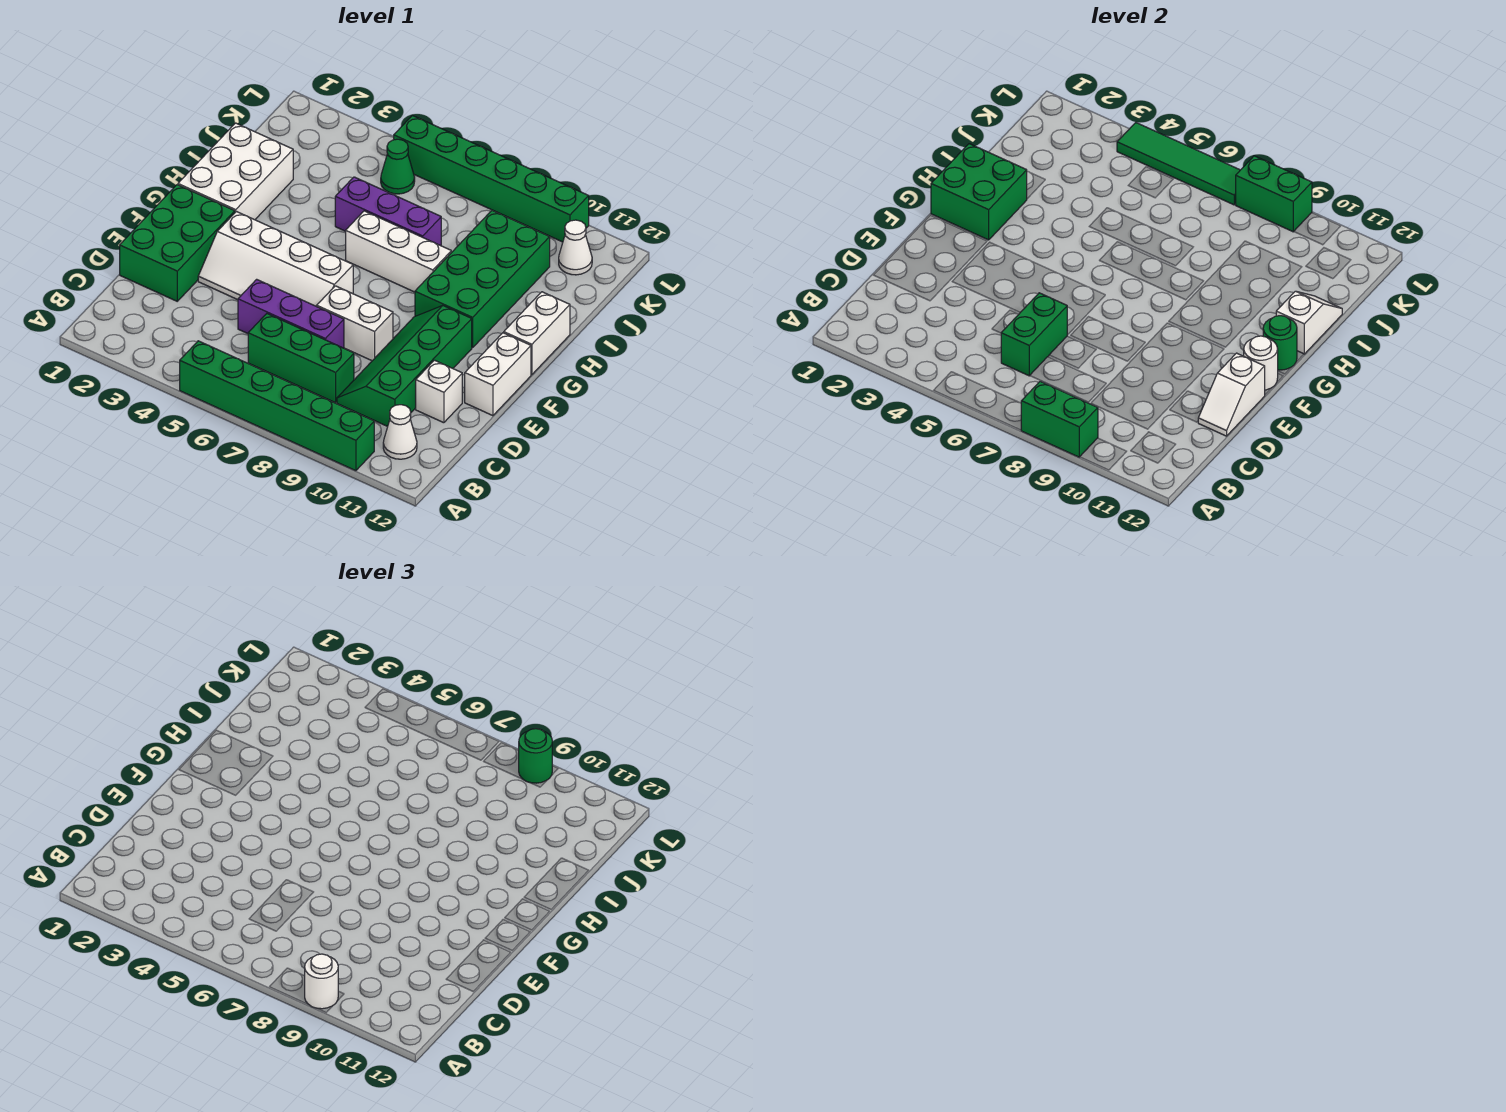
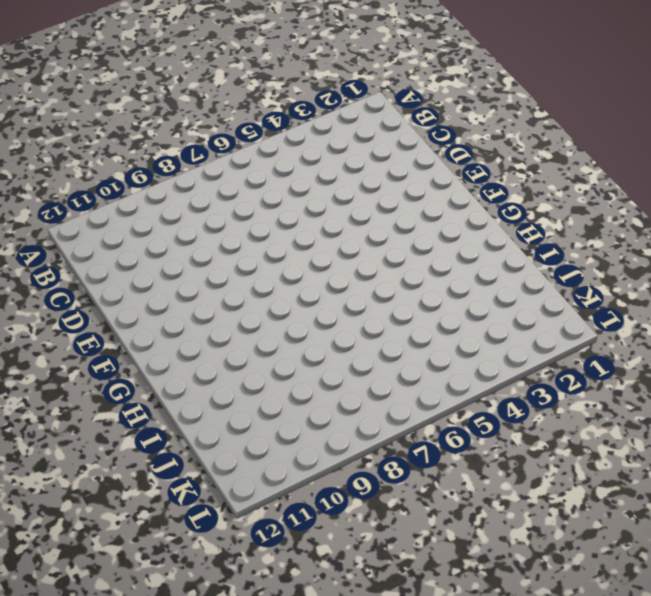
none -> green brick A5:A10 level 1
none -> white cone B11 level 1
none -> green brick C6:C8 level 1

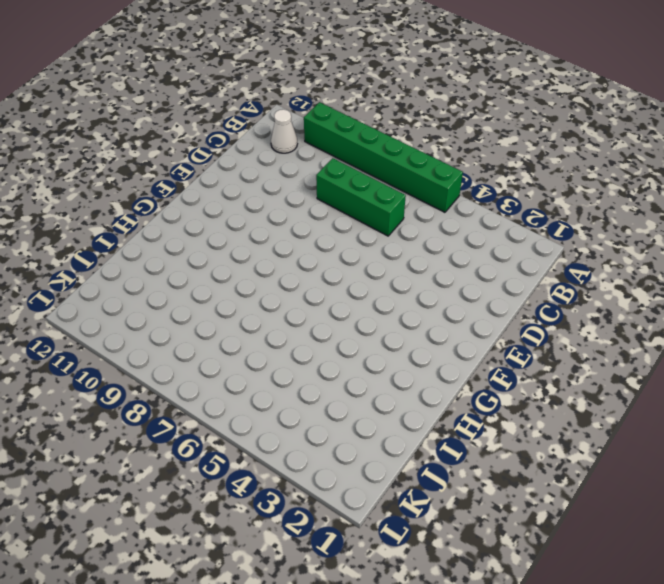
none -> green slope C9:F10 level 1 top 10
none -> green brick D1:F2 level 1
none -> purple brick D5:D7 level 1

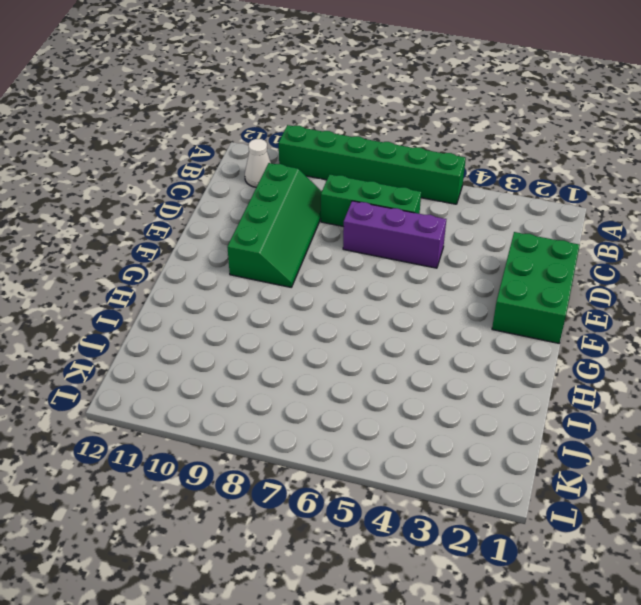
none -> white brick D11 level 1
none -> white slope E3:F6 level 1 top F
none -> white brick E7:E8 level 1

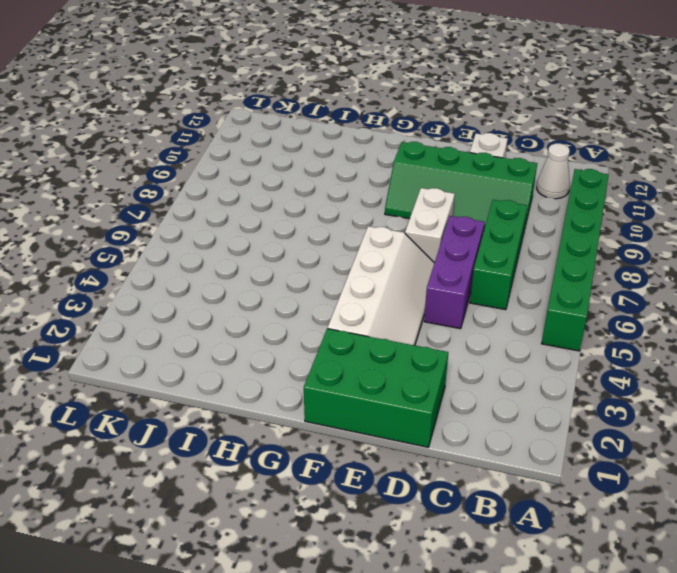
none -> white brick E12:F12 level 1
none -> white brick G1:I2 level 1
none -> green brick G9:J10 level 1

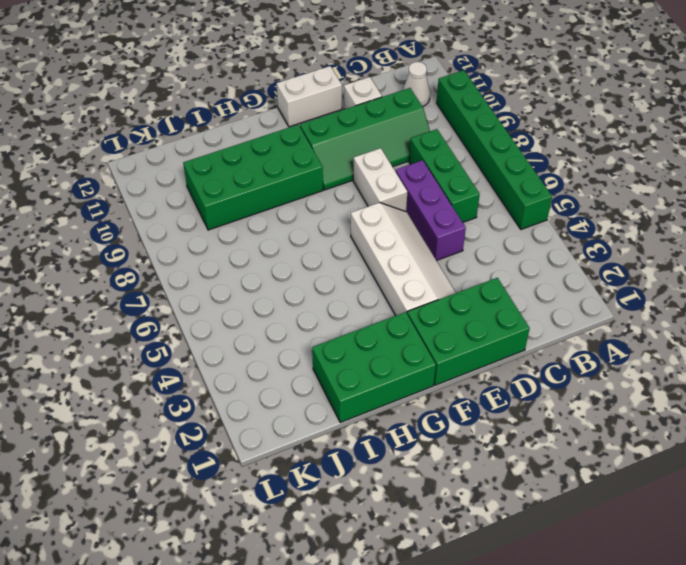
green brick G1:I2 level 1 -> white brick G1:I2 level 1
none -> white brick G12:H12 level 1
none -> white brick H6:H8 level 1
none -> purple brick I5:I7 level 1

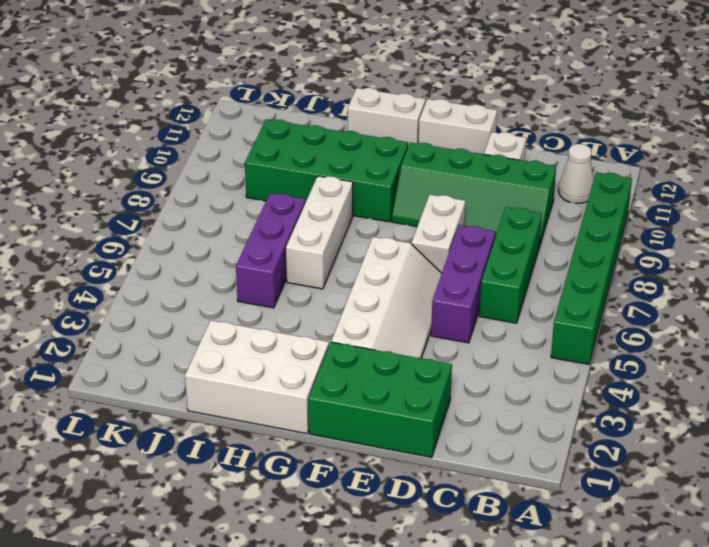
none -> green cone K5 level 1
none -> white cone K11 level 1
none -> green brick L5:L10 level 1

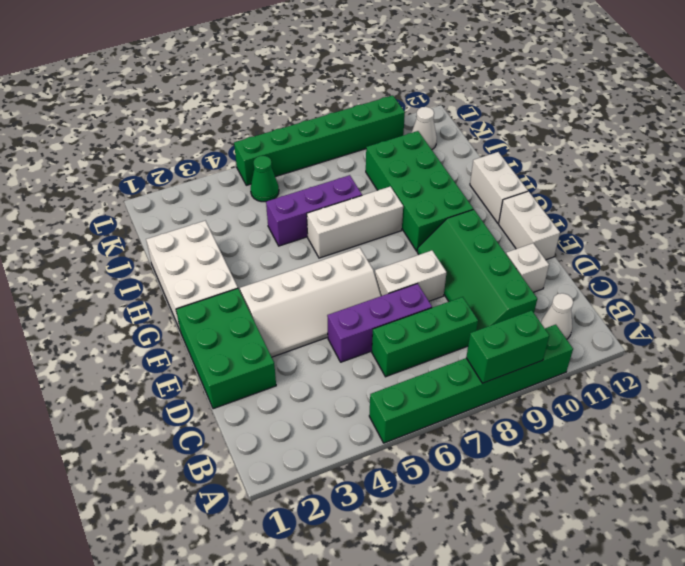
none -> green brick C6:D6 level 2
none -> white slope D12:E12 level 2 top E
none -> white round brick F12 level 2

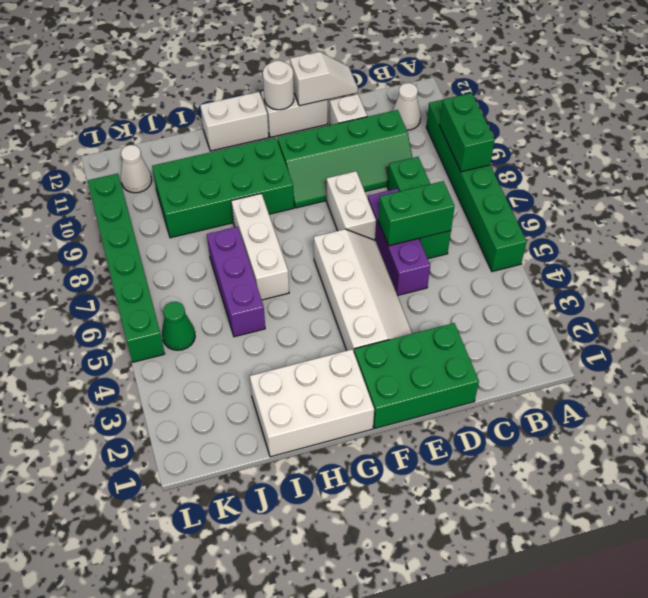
none -> green brick G1:H2 level 2
none -> green round brick G12 level 2
none -> white slope H12:I12 level 2 top H

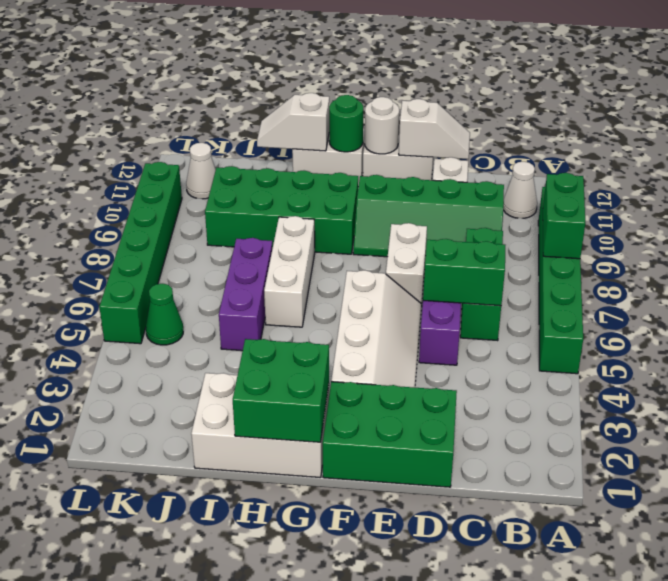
none -> green tile L4:L7 level 2
none -> green brick L8:L9 level 2
none -> white round brick A9 level 3

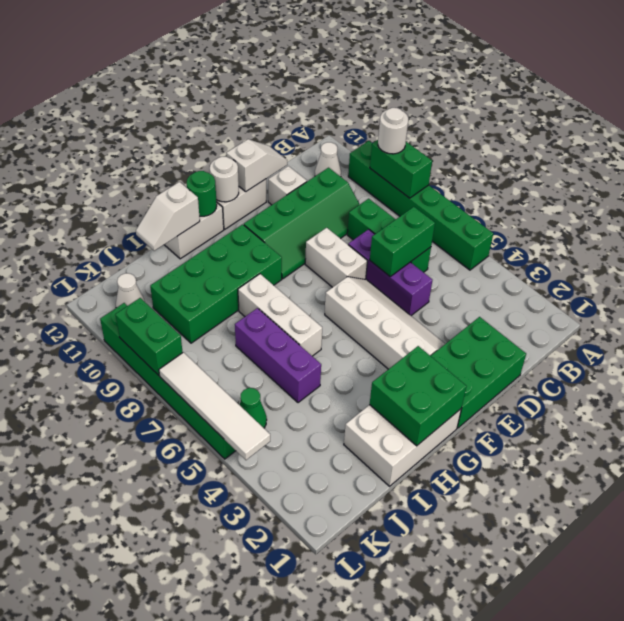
white tile L4:L7 level 2 -> green tile L4:L7 level 2
none -> green round brick L9 level 3

